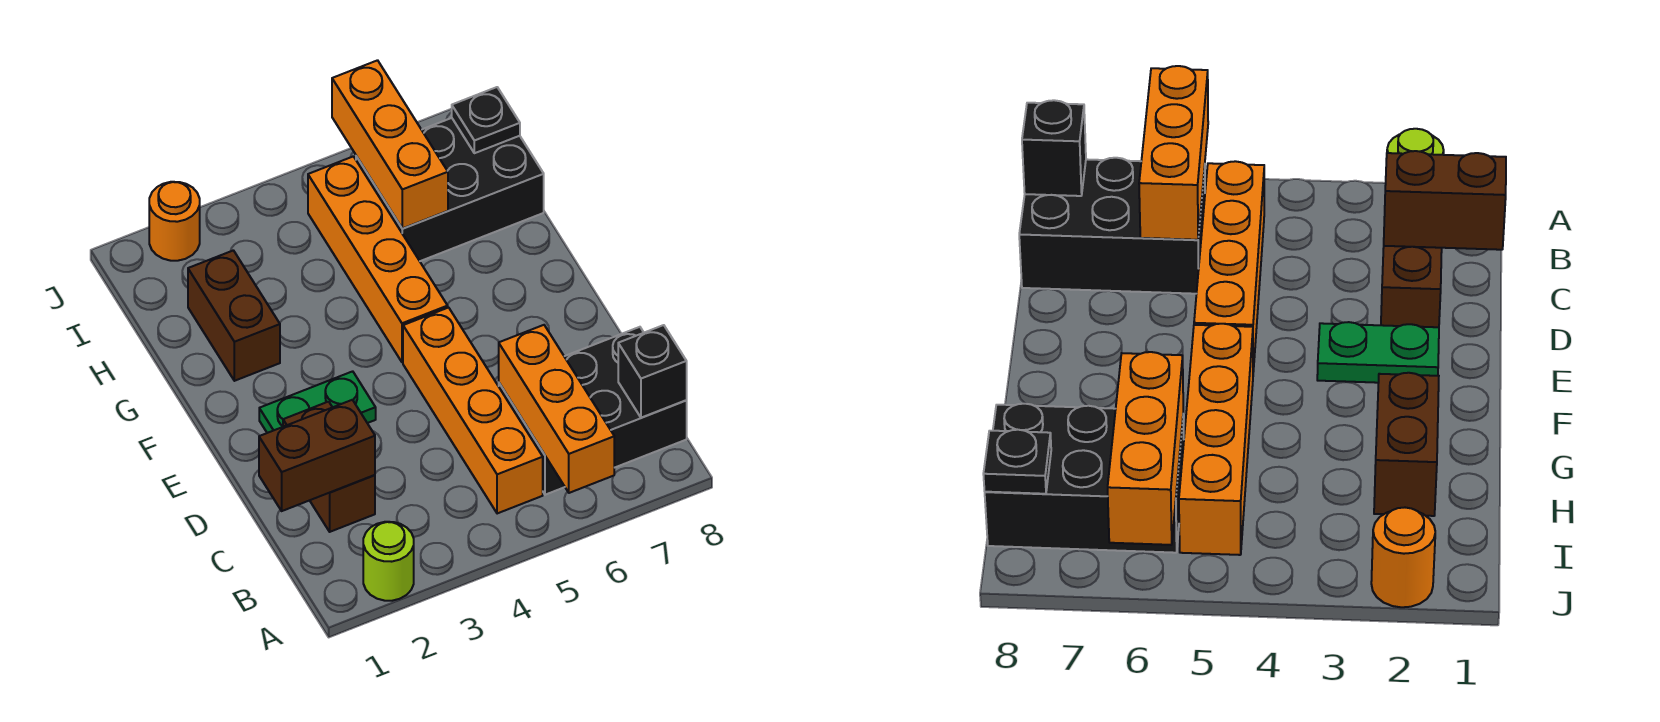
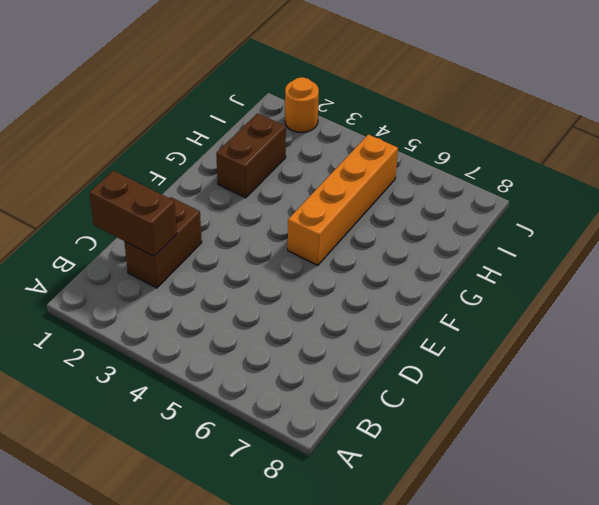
none -> lime round brick A2 level 1
none -> orange brick B5:E5 level 1
none -> black brick B6:C8 level 1

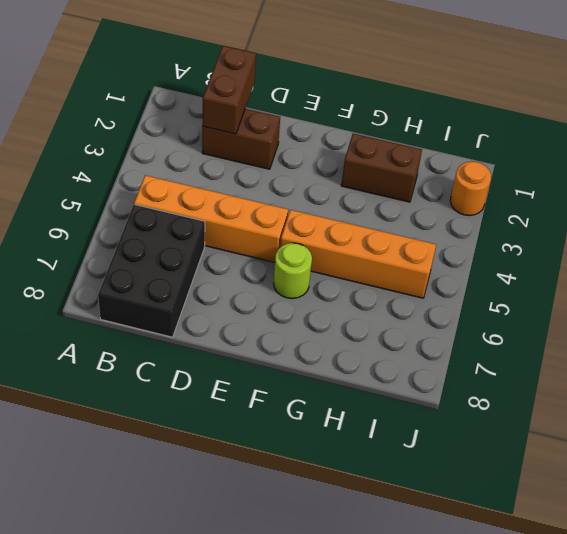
lime round brick F6 level 1 -> lime round brick A2 level 1
none -> green plate E2:E3 level 1
none -> black brick H6:I8 level 1
none -> orange brick A6:C6 level 2

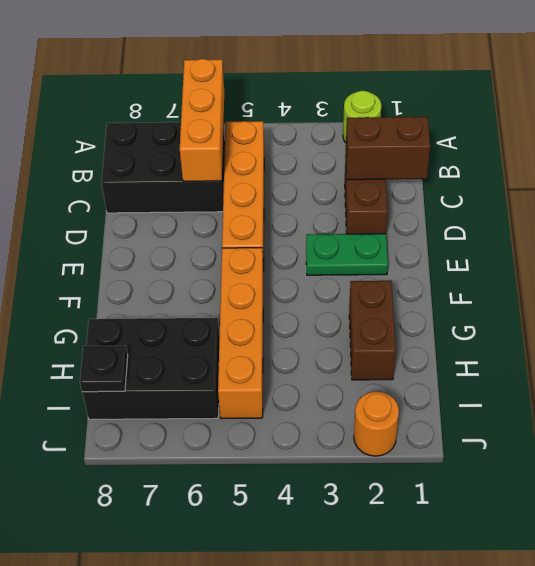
none -> black brick B8 level 2
none -> orange brick H6:J6 level 2

